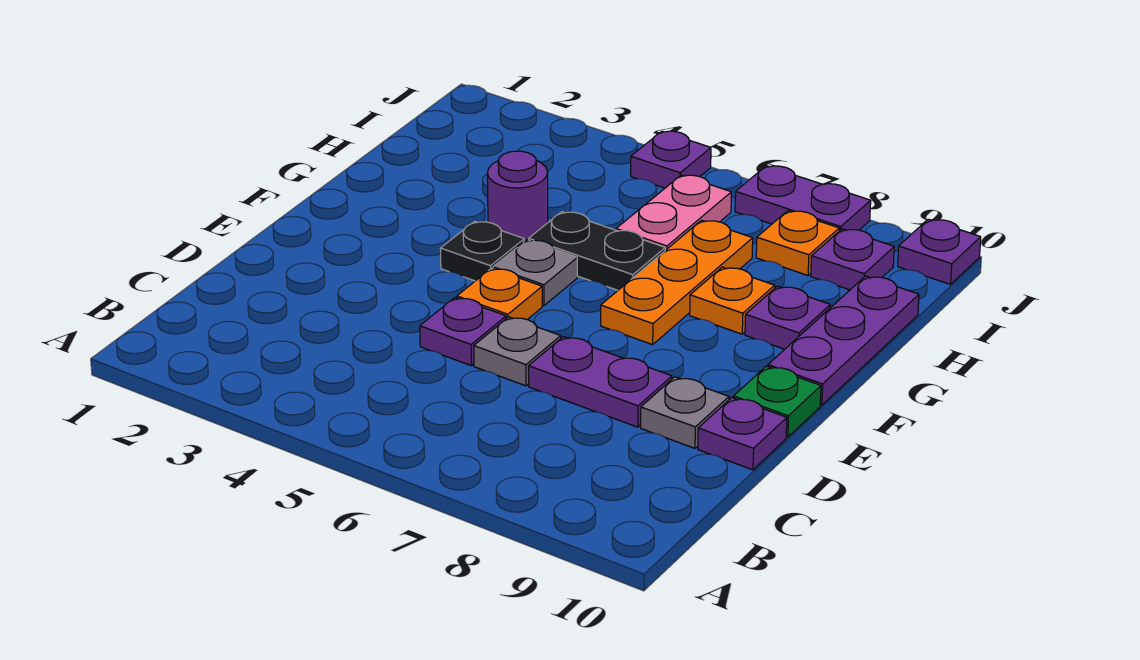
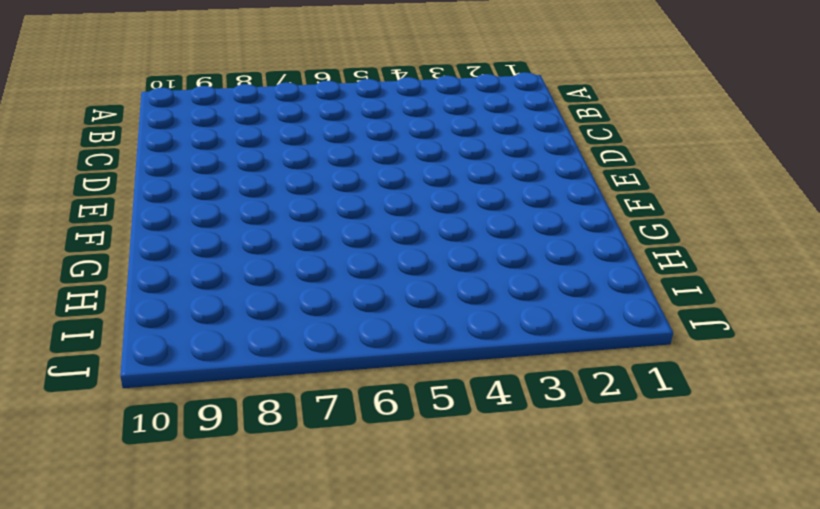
none -> purple plate D5 level 1
none -> grey plate D6 level 1
none -> purple plate D7:D8 level 1

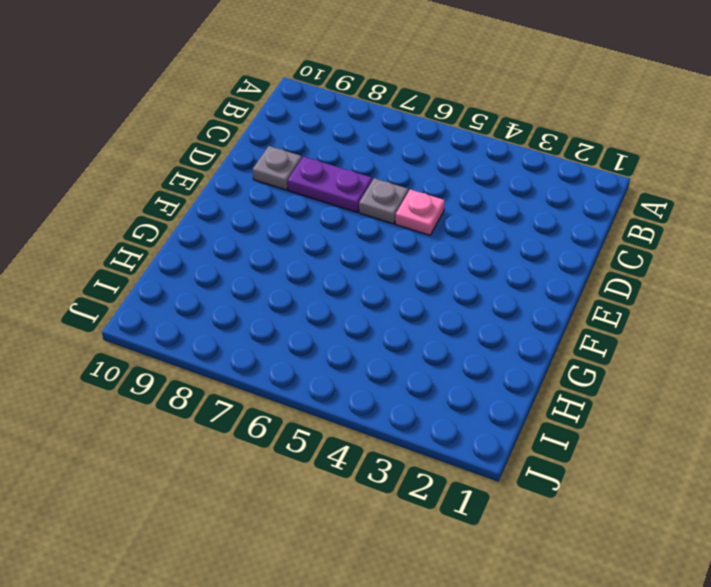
pink plate D5 level 1 -> purple plate D5 level 1
none -> purple plate D10 level 1
none -> orange plate E5 level 1
none -> green plate E10 level 1

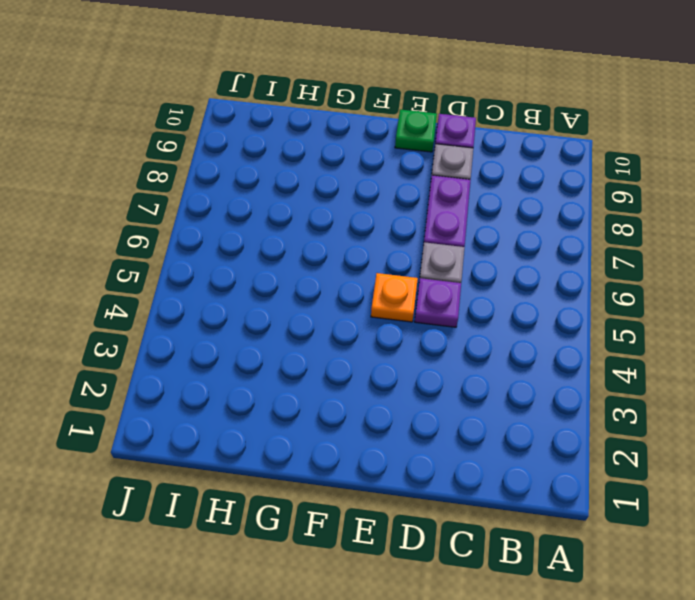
none -> black plate F4 level 1
none -> grey plate F5 level 1
none -> orange plate F7:H7 level 1

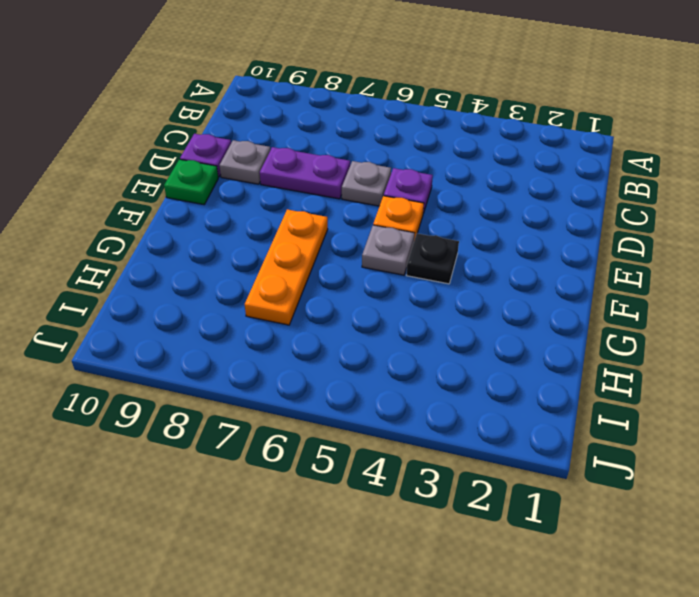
none -> purple plate F10:H10 level 1
none -> purple round brick G4 level 1
none -> black plate G5:G6 level 1

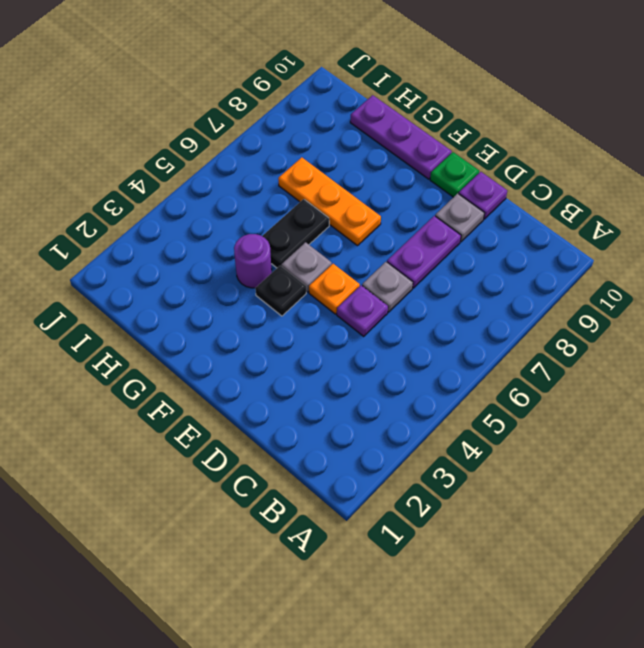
none -> orange plate G8 level 1
none -> purple plate G9 level 1
none -> pink plate H6:I6 level 1

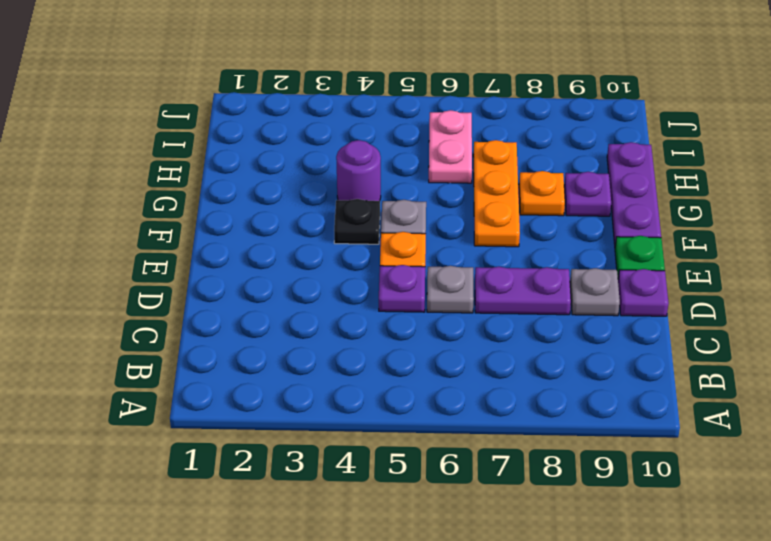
none -> black plate G5:G6 level 1
none -> orange plate I8 level 1
none -> purple plate I9 level 1

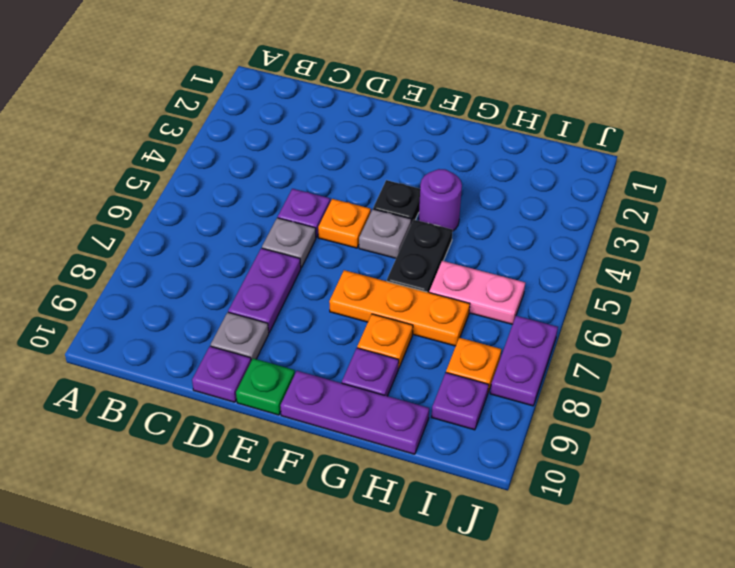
none -> purple plate J5 level 1
none -> purple plate J10 level 1

